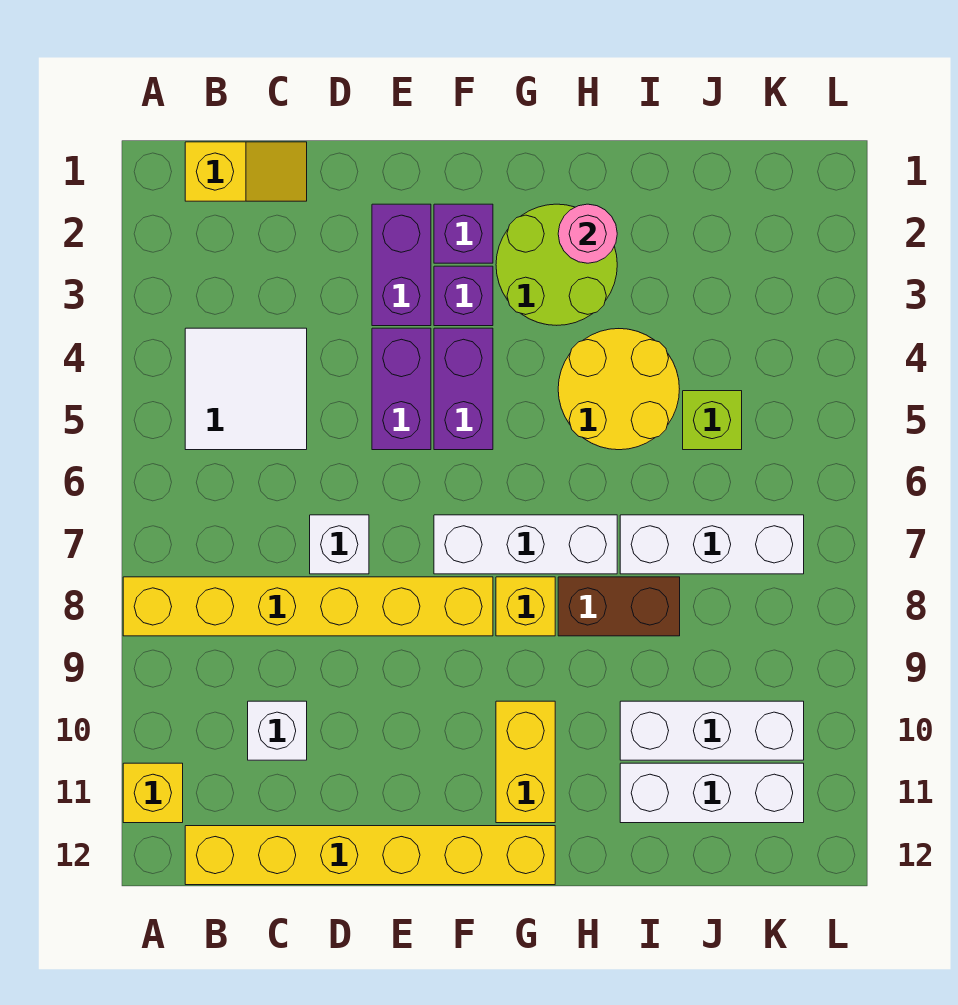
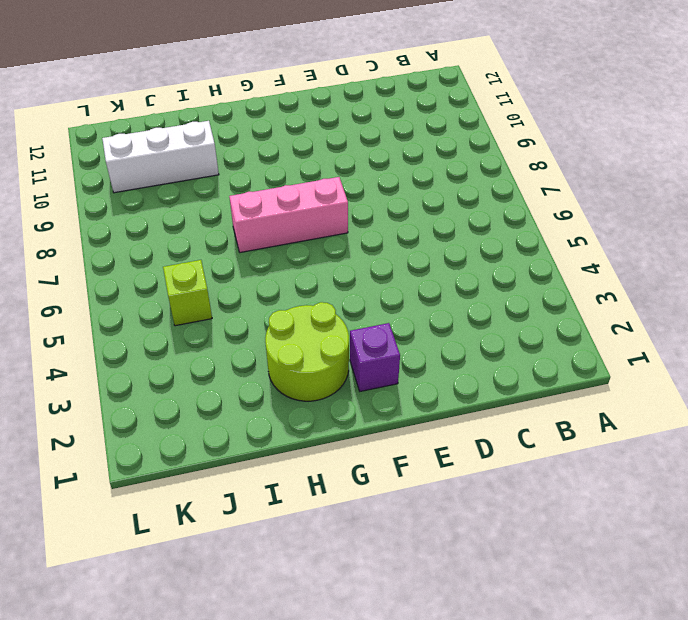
pink brick F7:H7 level 1 -> white brick F7:H7 level 1
none -> yellow brick A8:F8 level 1
none -> yellow brick A11 level 1
none -> yellow slope B1:C1 level 1 top B

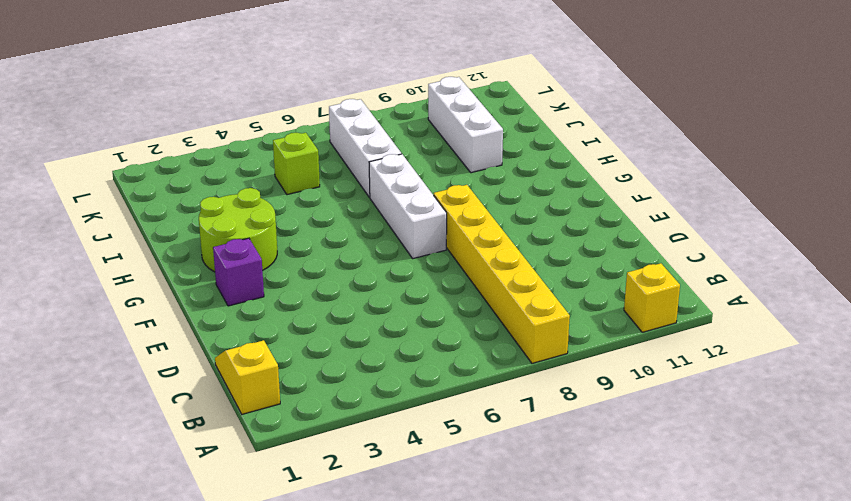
none -> white tile B4:C5 level 1
none -> yellow brick B12:G12 level 1
none -> white brick C10 level 1

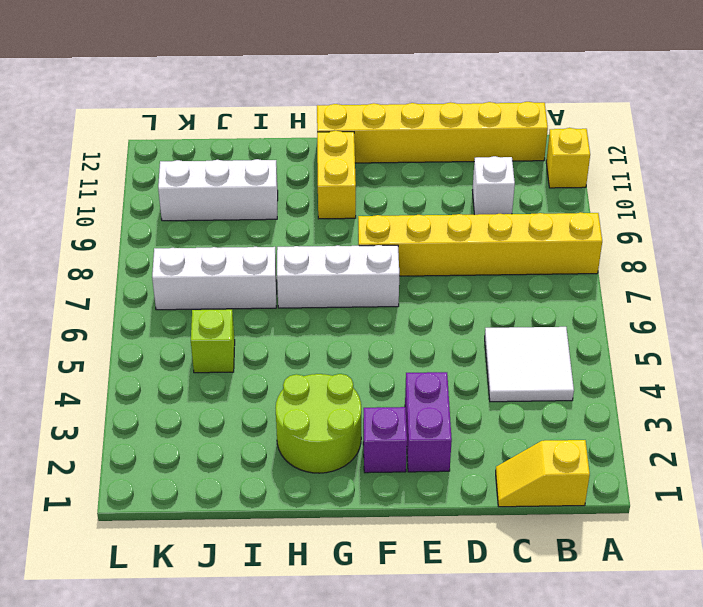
none -> white brick D7 level 1
none -> purple brick E4:E5 level 1
none -> purple brick F3 level 1

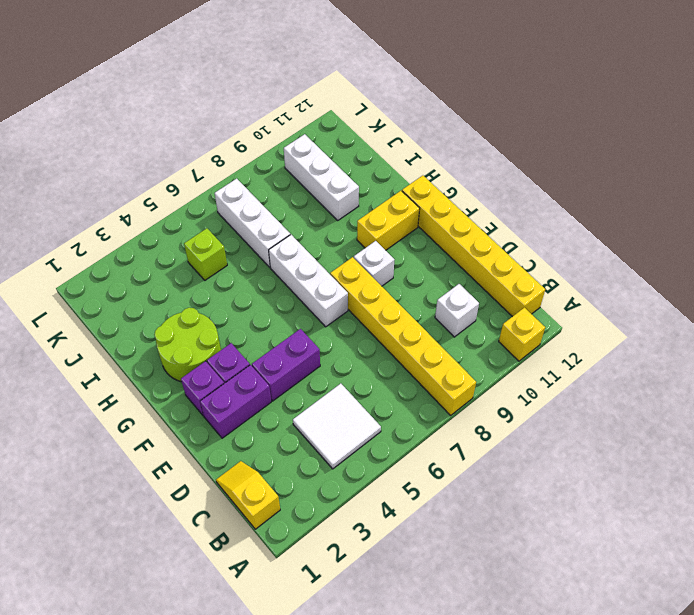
white brick F9 level 1 -> white brick D7 level 1
none -> purple brick F4:F5 level 1
none -> yellow brick G8 level 1
none -> yellow round brick H4:I5 level 1

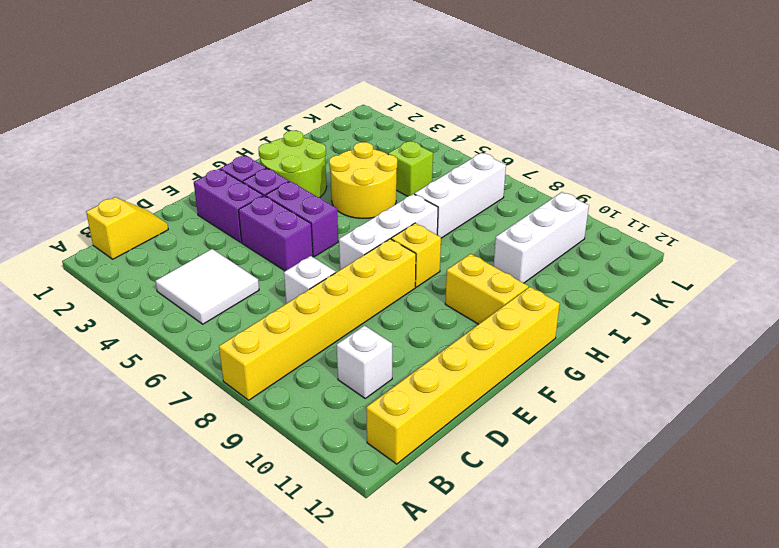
none -> yellow brick A11 level 1
none -> brown brick H8:I8 level 1
none -> white brick I11:K11 level 1

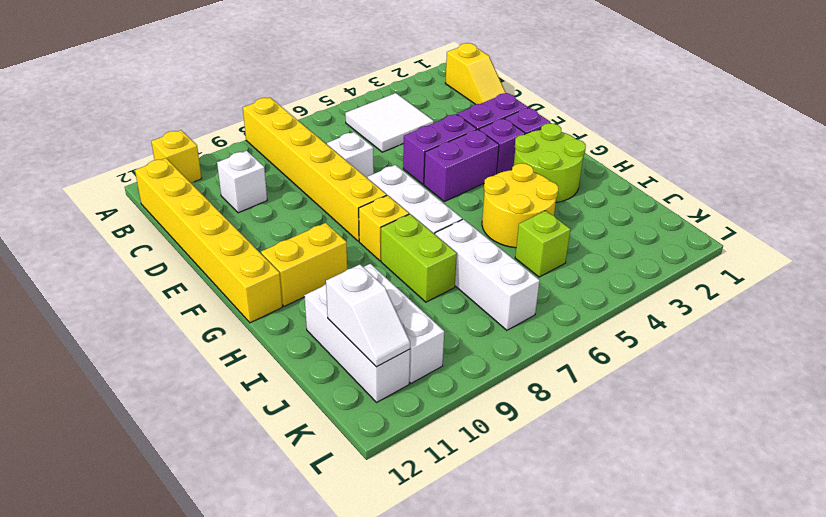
lime brick H8:I8 level 1 -> brown brick H8:I8 level 1
white slope J11:K11 level 2 top J -> none
none -> pink round brick H2 level 2

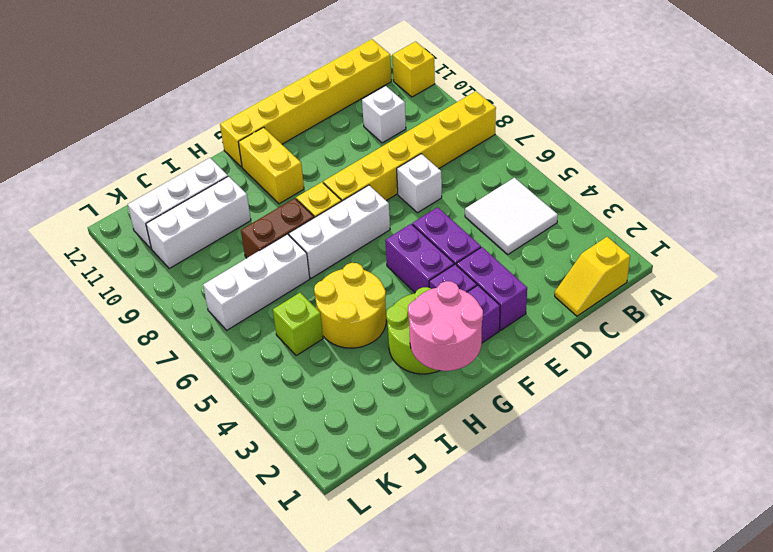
pink round brick G1:H2 level 2 -> pink round brick H2 level 2

